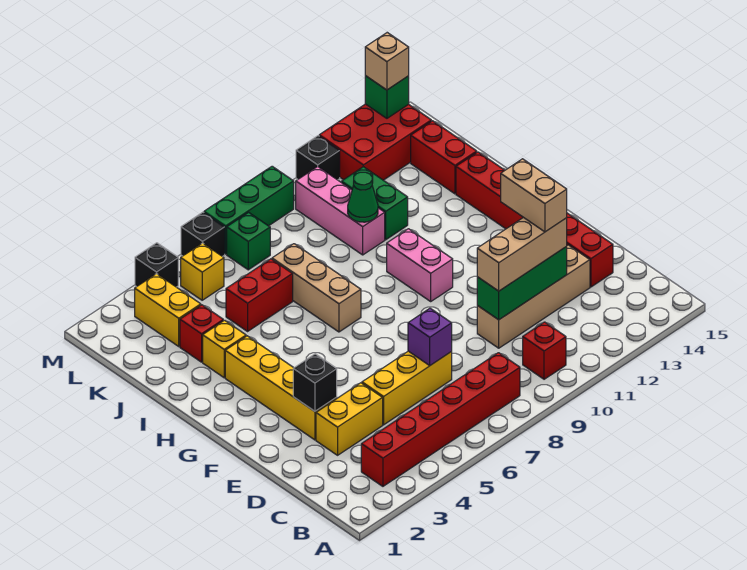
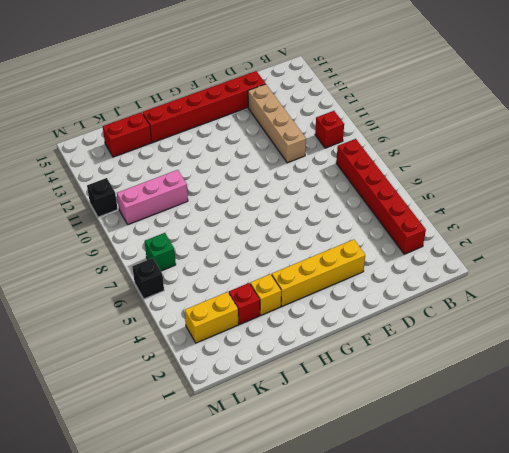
none -> yellow brick D3:D4 level 1
none -> yellow brick D5:D7 level 1
none -> pink brick G10:H10 level 1
none -> tan brick H7:J7 level 1

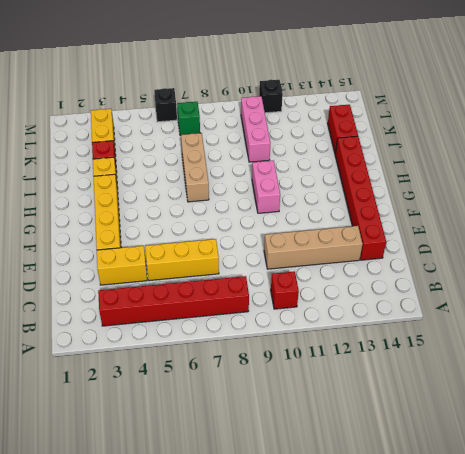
none -> red brick J5:J6 level 1
none -> green brick J11:K11 level 1
none -> yellow brick L5 level 1
none -> red brick L12:M14 level 1

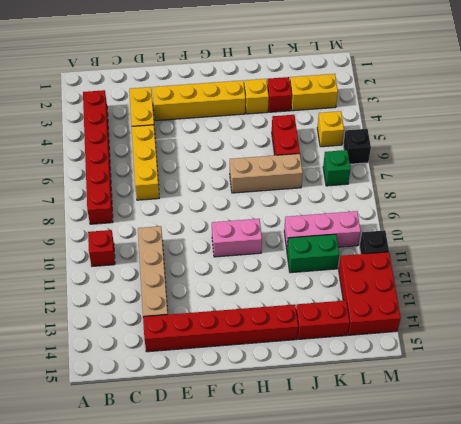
none -> black brick M4 level 1
none -> green brick M7:M9 level 1
none -> purple brick D7 level 2
none -> green brick D10:D12 level 2

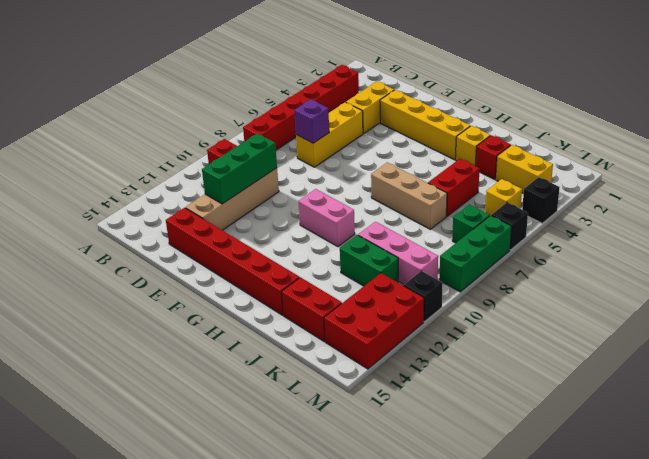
none -> black brick E3 level 2
none -> green cone J10 level 2
none -> green brick M14 level 2
none -> tan brick D10:D12 level 3

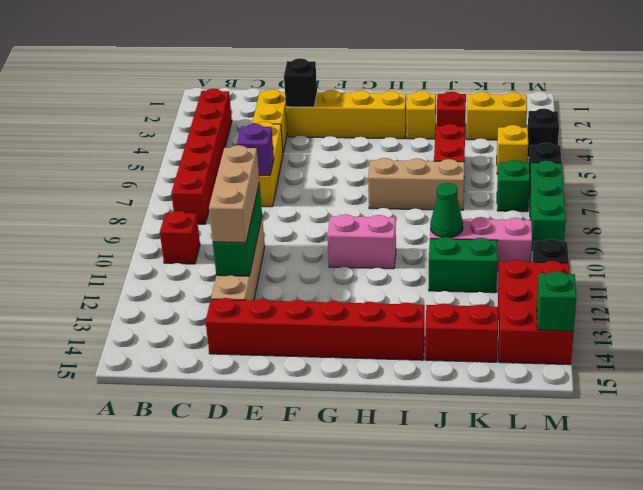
none -> tan brick M14 level 3
none -> tan brick D12:E12 level 4

